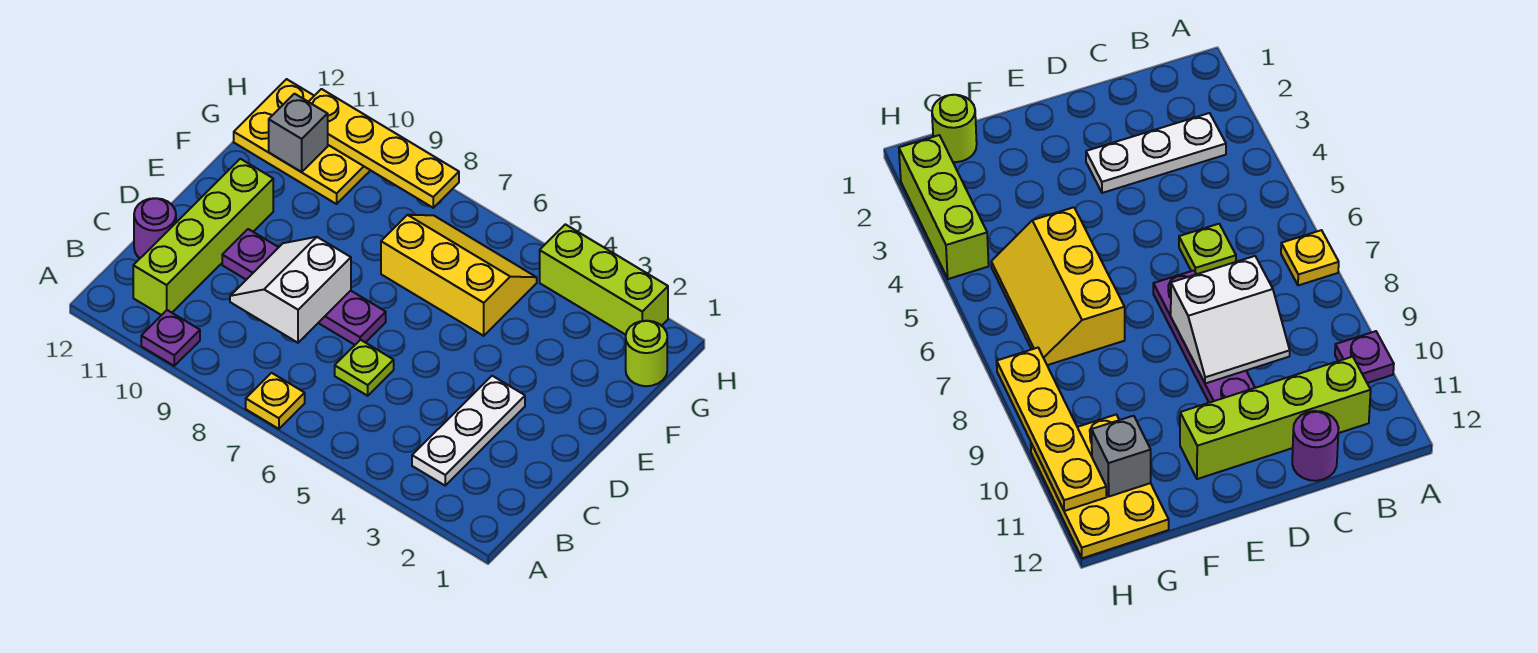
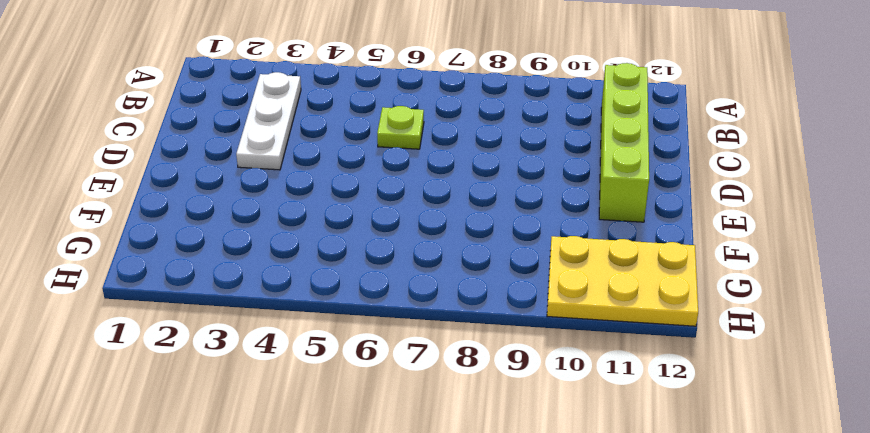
none -> yellow plate A7 level 1
none -> purple plate A10 level 1
none -> purple round brick C12 level 1

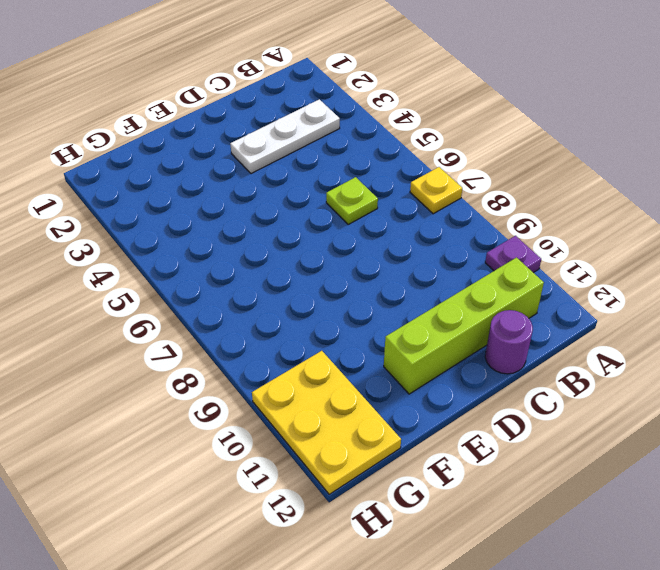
none -> purple plate D7:D10 level 1
none -> yellow slope F5:G7 level 1 top F
none -> lime round brick G1 level 1

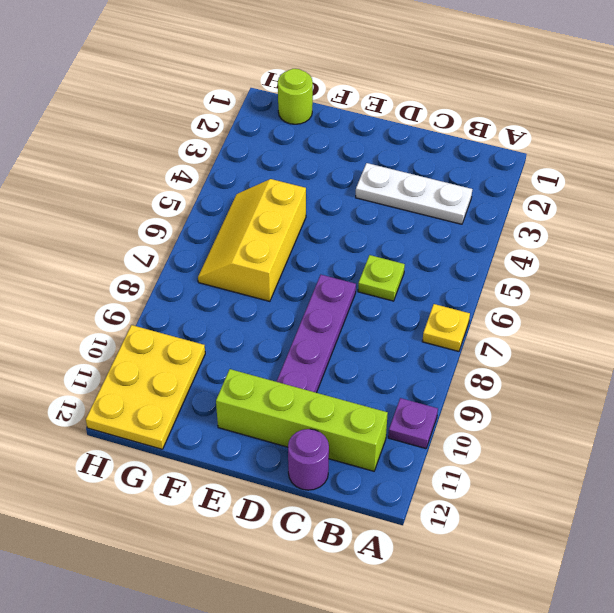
none -> lime brick H2:H4 level 1
none -> white slope C8:D9 level 2 top 8
none -> grey brick G11 level 2

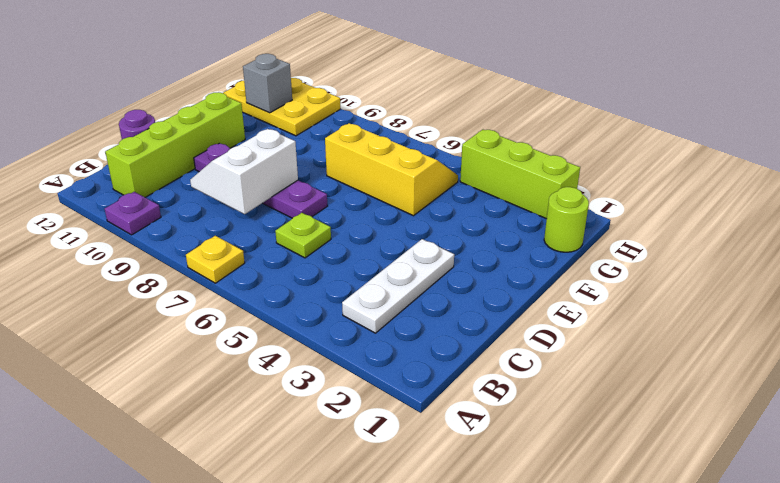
none -> yellow plate H8:H11 level 2

